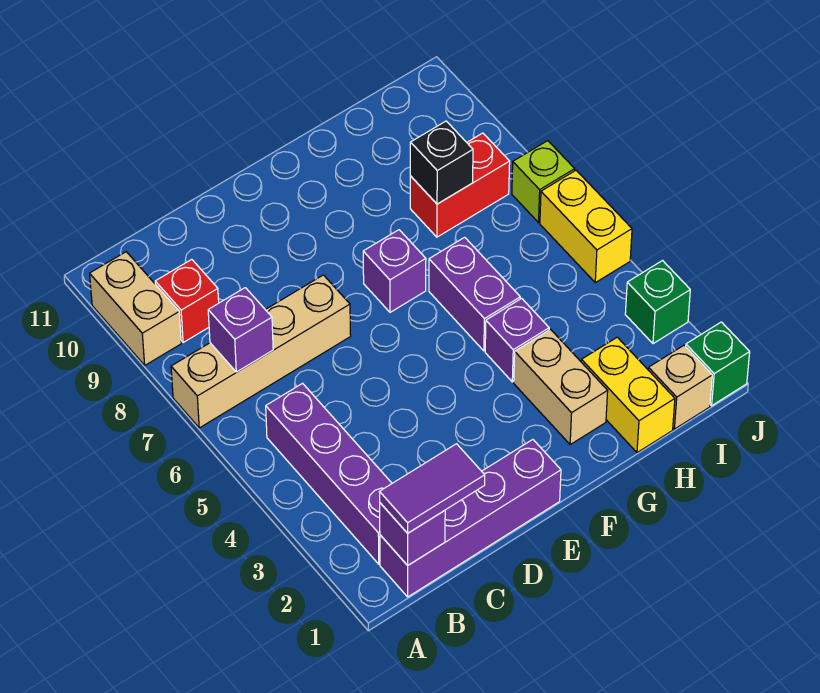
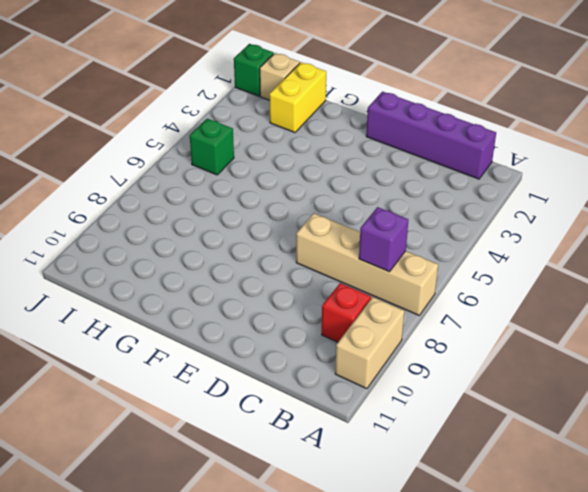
green brick I5 level 1 -> green brick J3 level 1
none -> purple brick B2:B5 level 1
none -> purple brick F7 level 1
none -> tan brick G2:G3 level 1

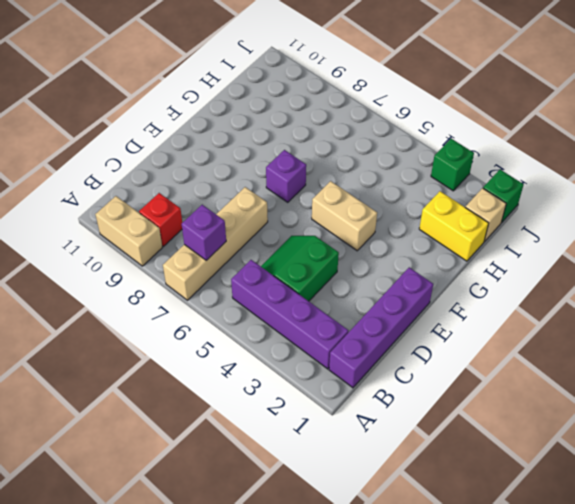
green slope C4:D5 level 1 top 4 -> none
tan brick F4:F5 level 1 -> tan brick G2:G3 level 1
none -> purple brick G4 level 1
none -> purple brick G5:G6 level 1
none -> red brick H8:I8 level 1

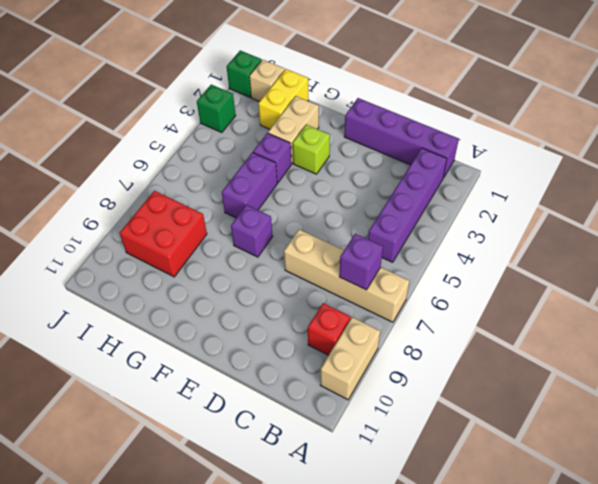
lime brick F3 level 1 -> lime brick J7 level 1
red brick H8:I9 level 1 -> red brick H8:I8 level 1
none -> yellow brick J5:J6 level 1
none -> purple brick B1 level 2
none -> black brick H8 level 2

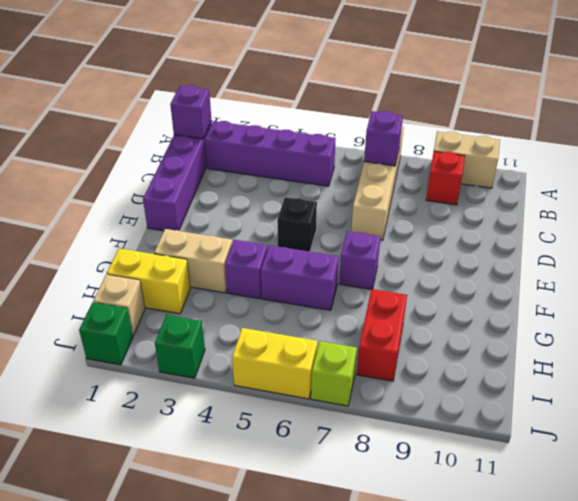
black brick E5 level 1 -> black brick H8 level 2
none -> purple tile B1:C1 level 3

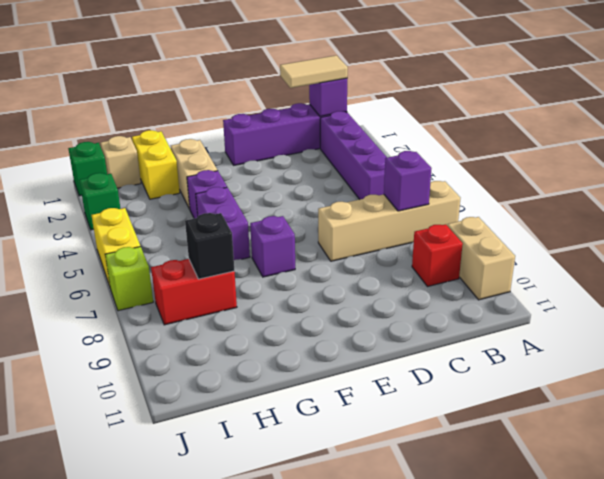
tan tile B1:C1 level 3 -> purple tile B1:C1 level 3

